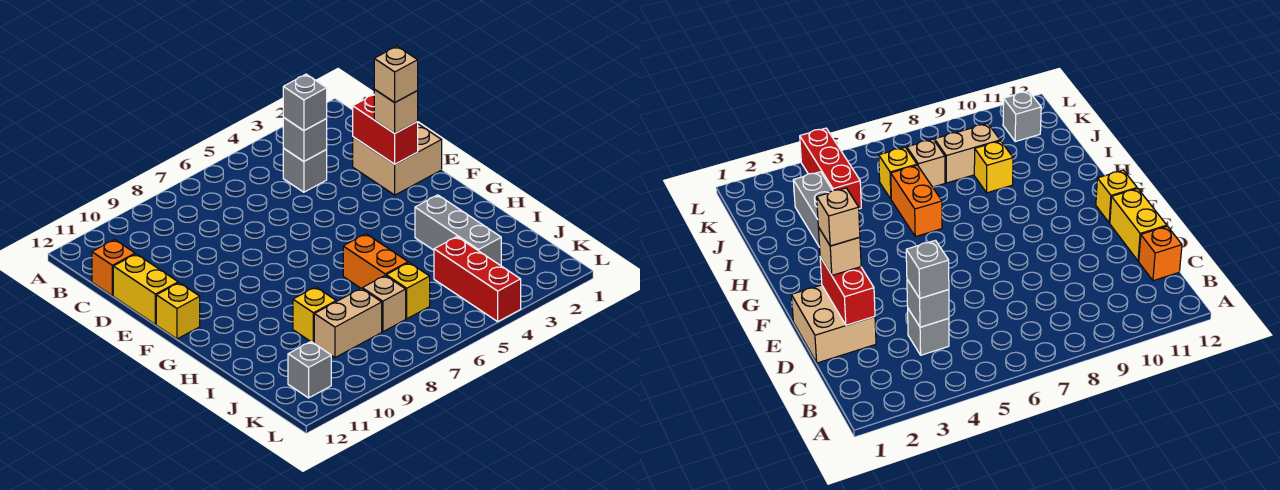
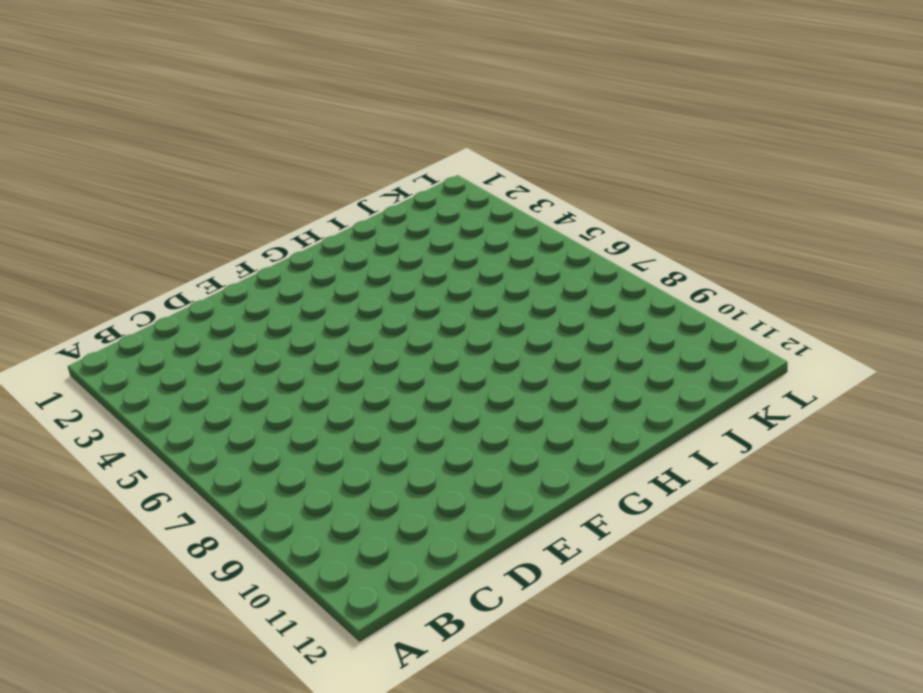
none -> grey brick C4 level 1
none -> orange brick C12 level 1
none -> tan brick D1:E2 level 1

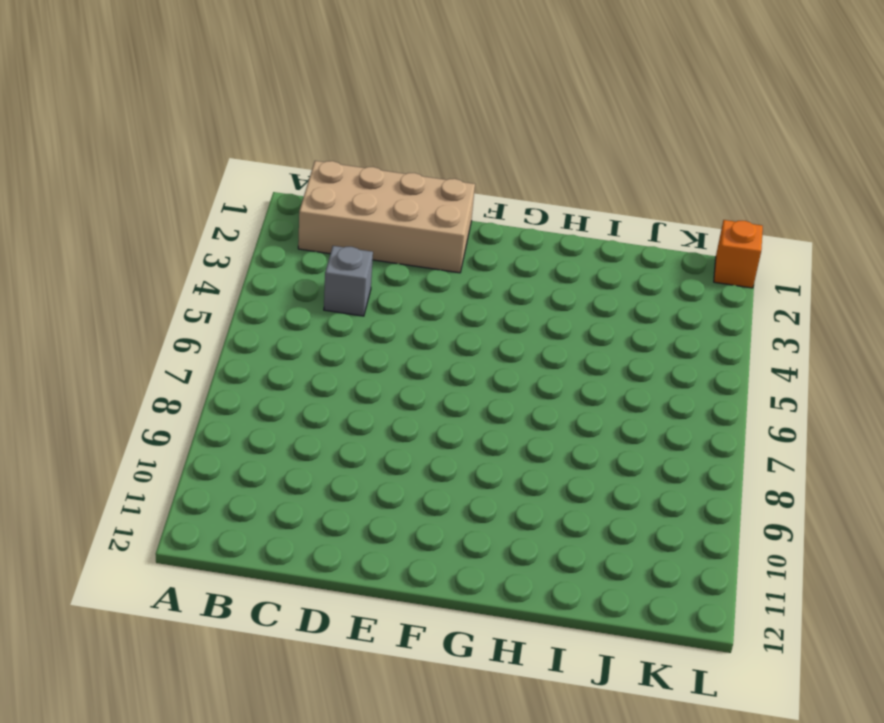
tan brick B1:E2 level 1 -> tan brick D1:E2 level 1
orange brick L1 level 1 -> orange brick C12 level 1
none -> yellow brick D12:E12 level 1
none -> yellow brick F12 level 1
none -> grey brick H3:J3 level 1

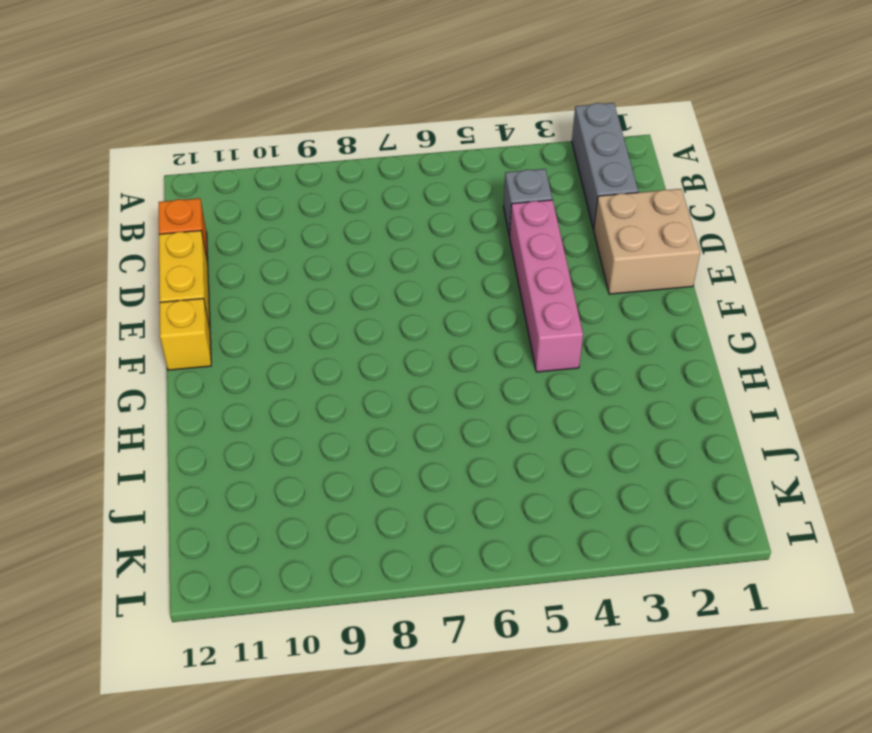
grey brick A2:C2 level 1 -> grey brick H3:J3 level 1
pink brick D4:G4 level 1 -> none
none -> orange brick H6:I6 level 1
none -> yellow brick I9 level 1
none -> red brick J4:L4 level 1

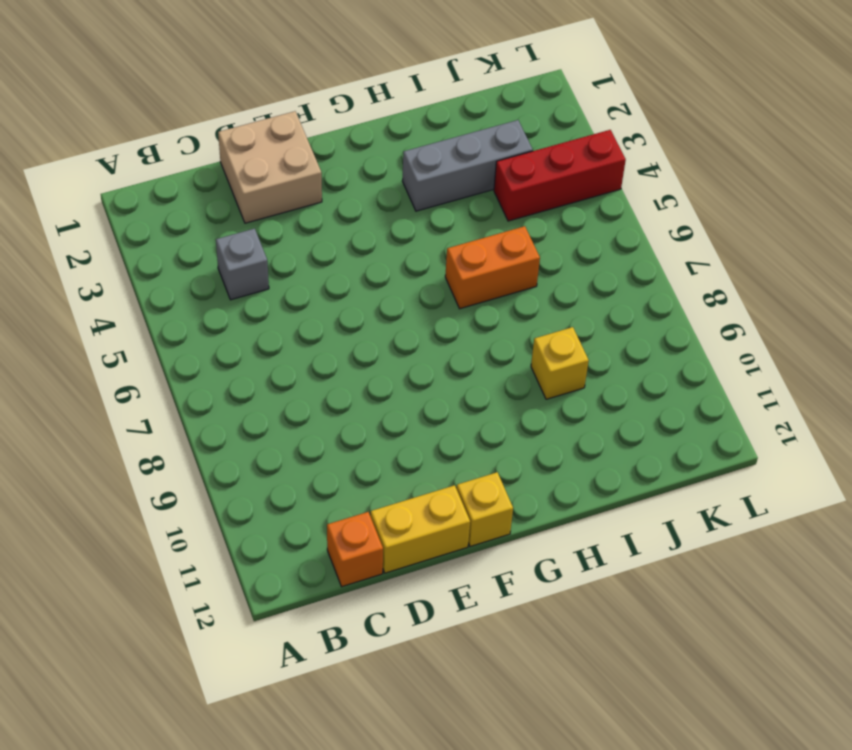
none -> yellow brick J6 level 1
none -> tan brick J7 level 1
none -> tan brick J8:J9 level 1

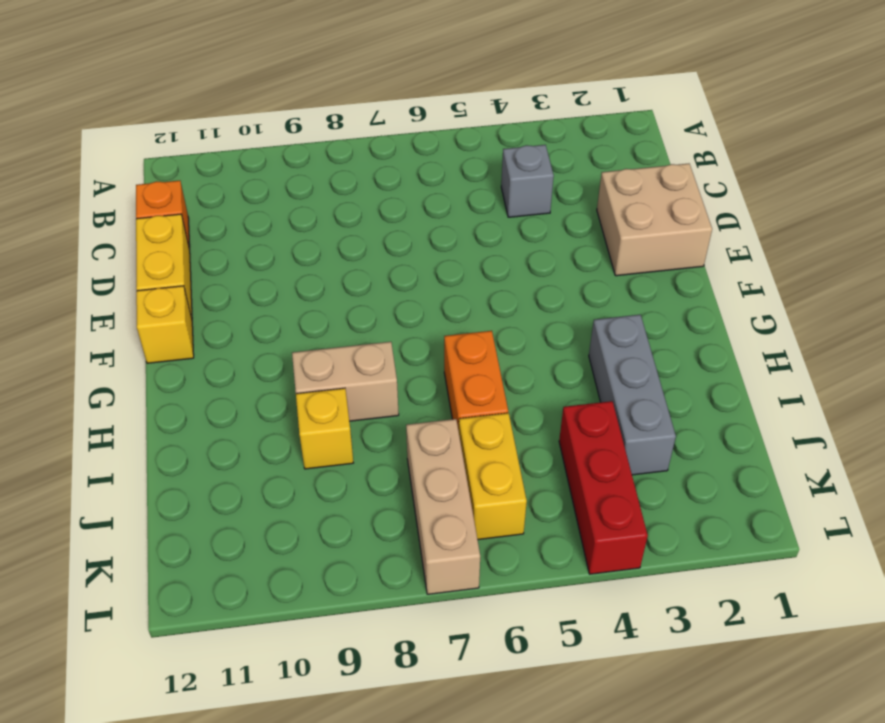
tan brick H8:H9 level 1 -> tan brick J8:J9 level 1
yellow brick J6:K6 level 1 -> yellow brick J6 level 1
tan brick J7:L7 level 1 -> tan brick J7 level 1
none -> grey brick K11 level 1
none -> grey brick C4 level 2
none -> red brick D2:E2 level 2

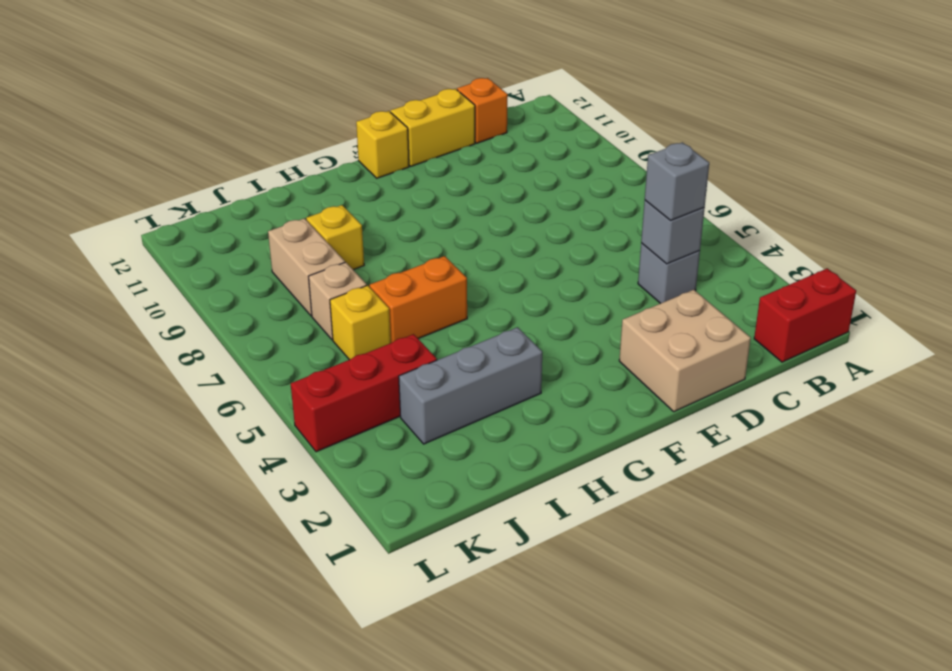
red brick A1:B1 level 1 -> red brick D2:E2 level 2
none -> grey brick K11 level 1
none -> tan brick E2 level 3
none -> tan brick E2 level 4

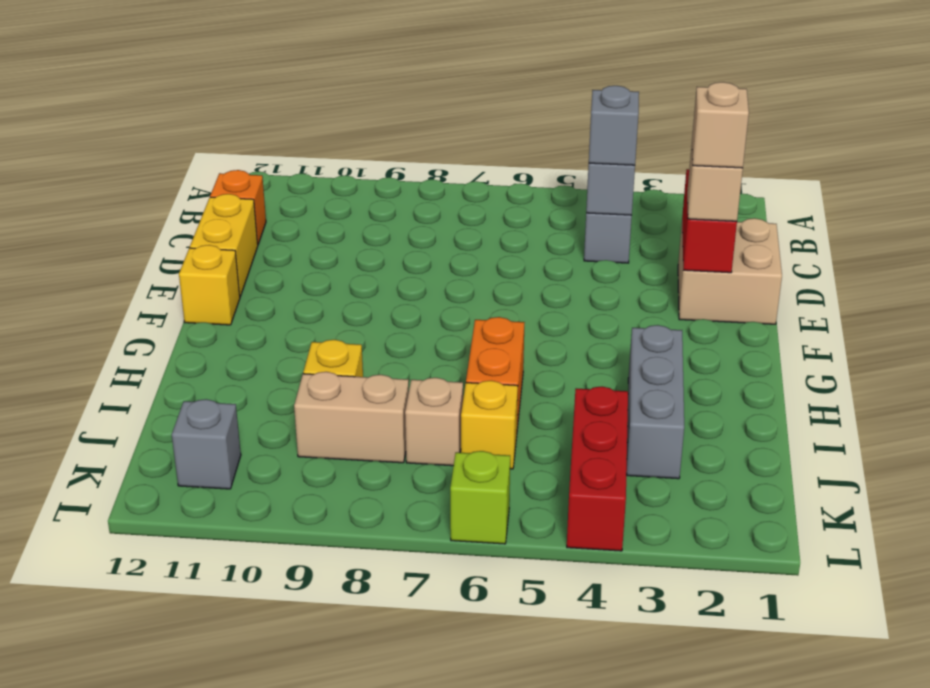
lime brick L6 level 1 -> none

